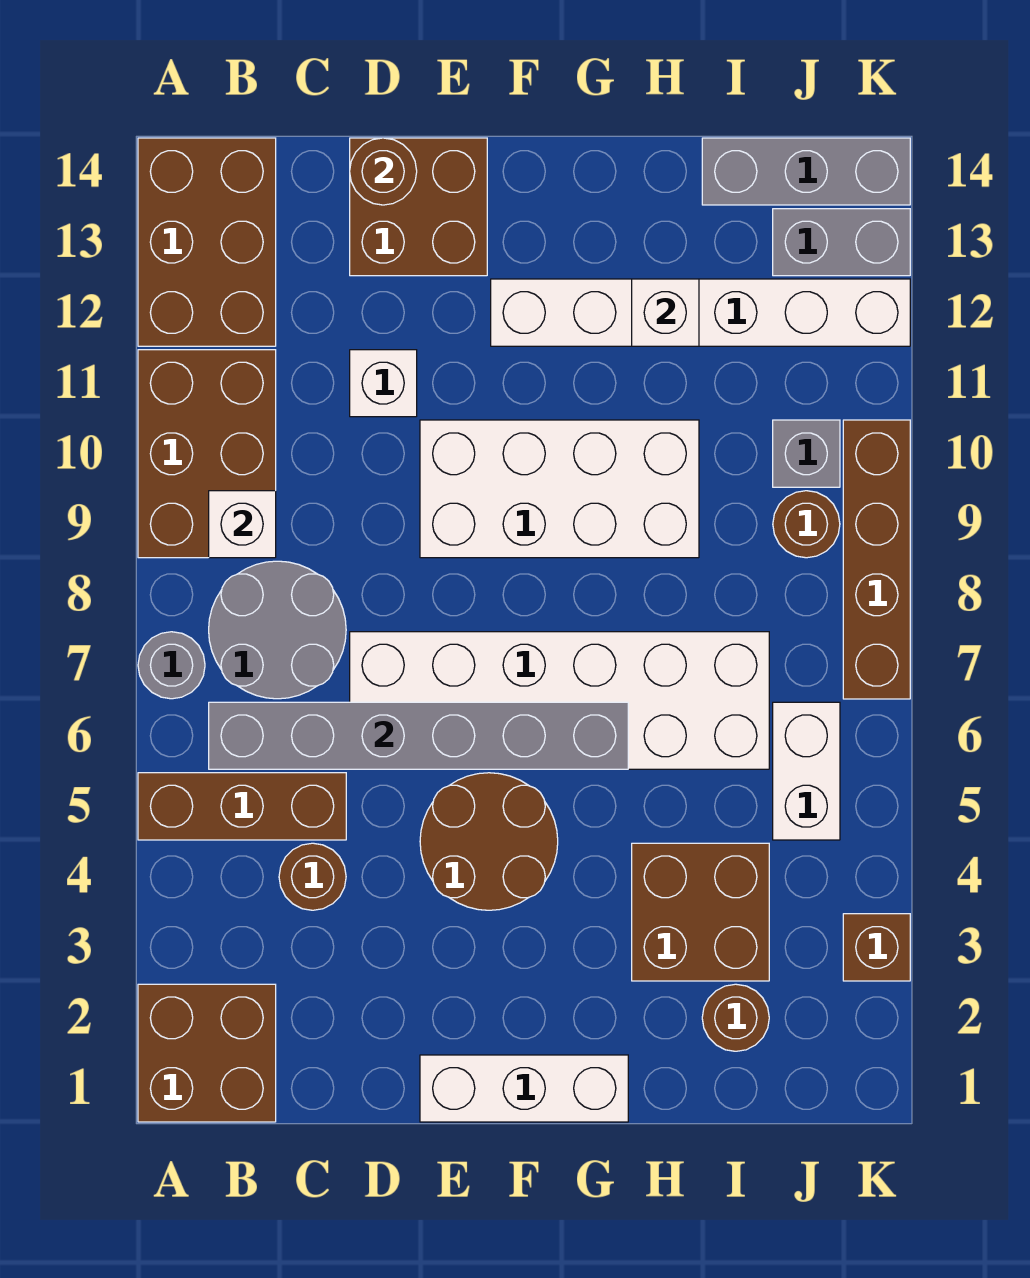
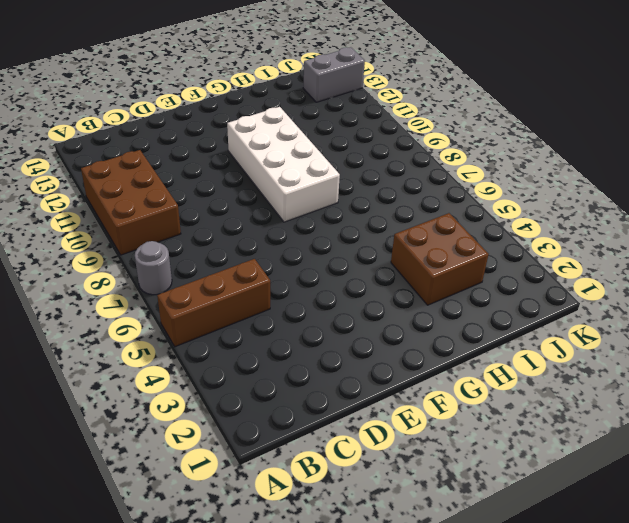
white brick F8:G11 level 1 -> white brick E9:H10 level 1
none -> brown brick A1:B2 level 1
none -> brown brick A12:B14 level 1
none -> grey round brick B7:C8 level 1

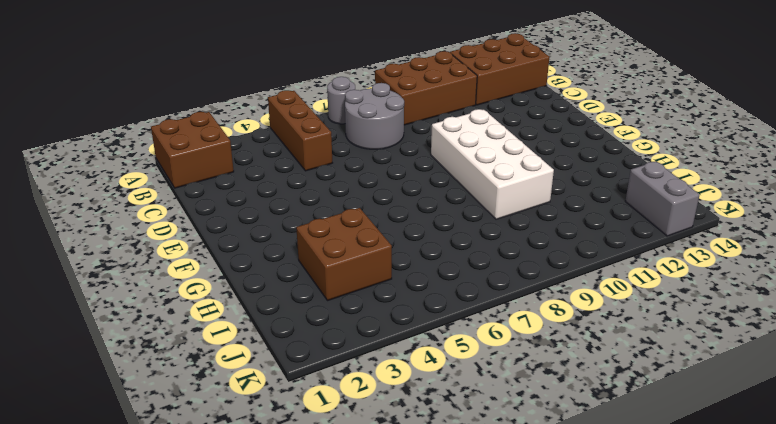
none -> brown round brick C4 level 1
none -> white brick D6:I7 level 1
none -> white brick D11 level 1

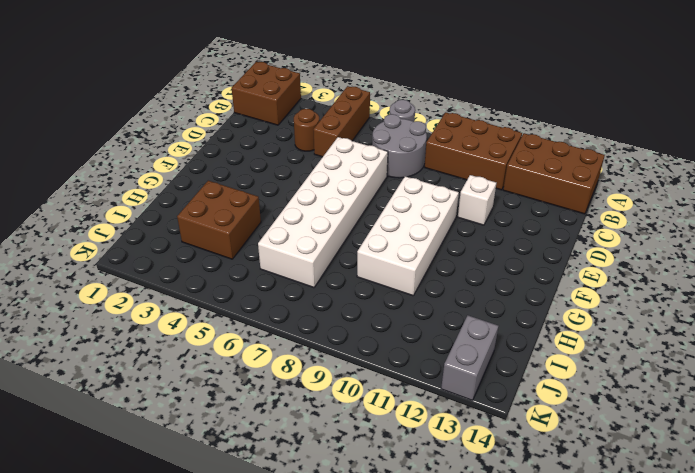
none -> brown brick D13:E14 level 1
none -> white brick E1:G1 level 1
none -> brown round brick E4:F5 level 1

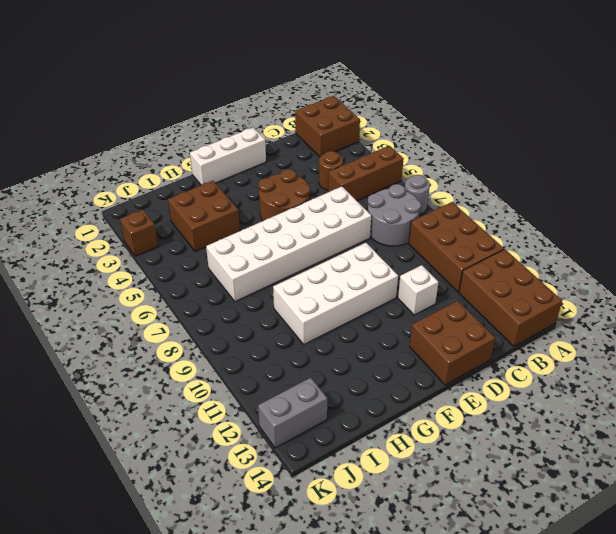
none -> white brick F12:K12 level 1
none -> brown round brick I2 level 1
none -> grey brick I14:K14 level 1

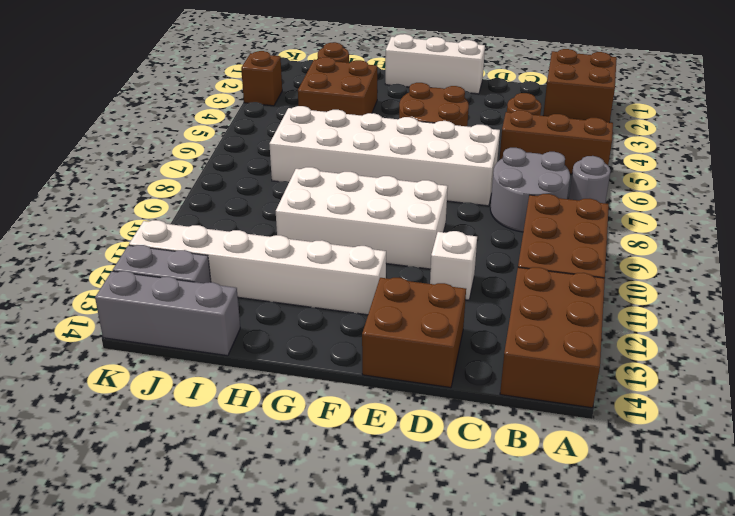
none -> white brick J5:J6 level 1
none -> brown round brick J9 level 1
none -> grey brick J10 level 1

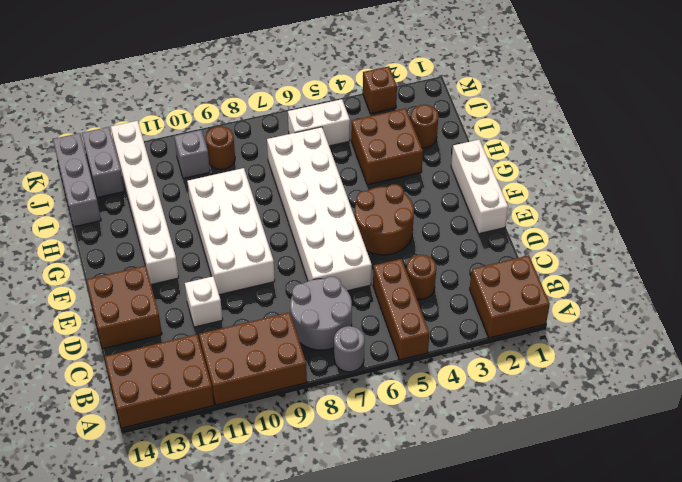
none -> brown brick K7:K10 level 1
none -> grey brick B6:G6 level 2
none -> white brick B9 level 2

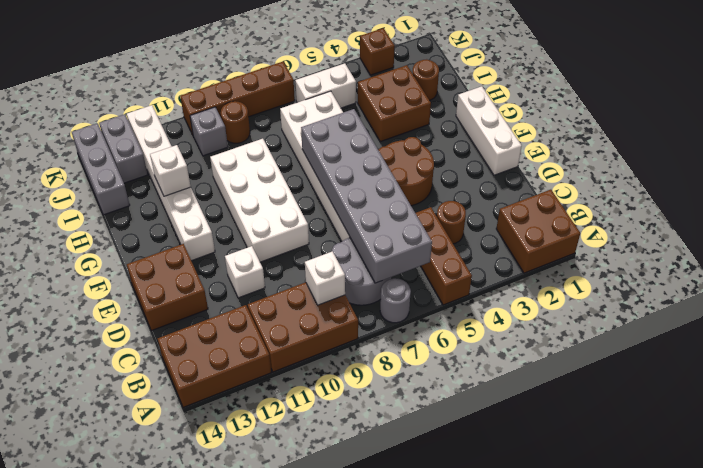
grey brick B6:G7 level 2 -> grey brick B6:G6 level 2
none -> brown round brick D14 level 2

